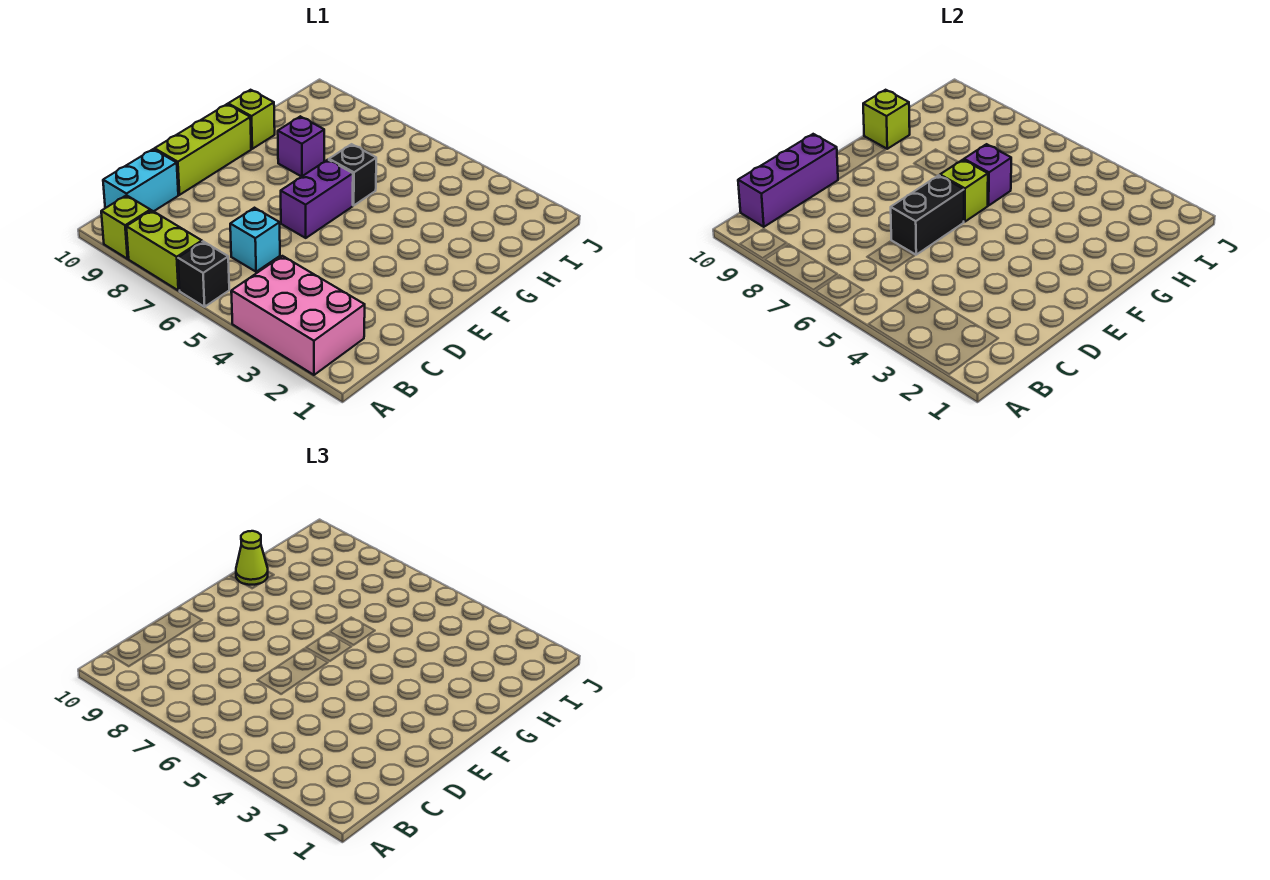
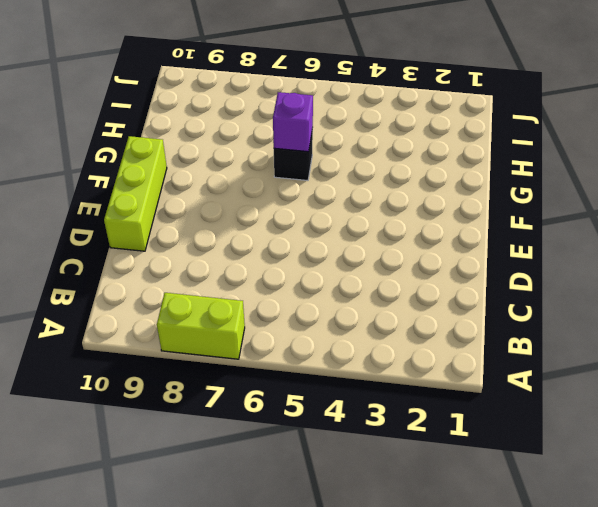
none -> pink brick A2:B4 level 1
none -> black brick A6 level 1
none -> lime brick A9 level 1

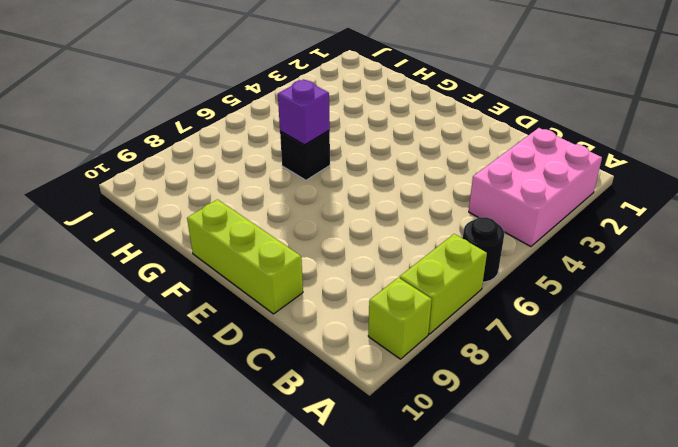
black round brick A6 level 1 -> black brick A6 level 1
none -> cyan brick B10:C10 level 1
none -> cyan brick C6 level 1
none -> purple brick E6:F6 level 1

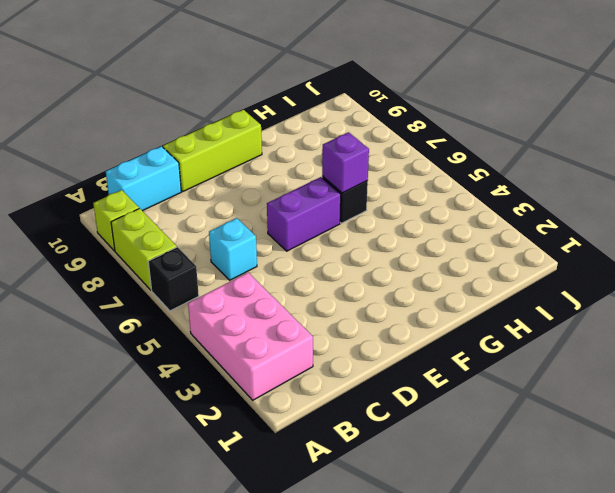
none -> purple brick G8 level 1
none -> lime brick G10 level 1
none -> purple brick B10:D10 level 2

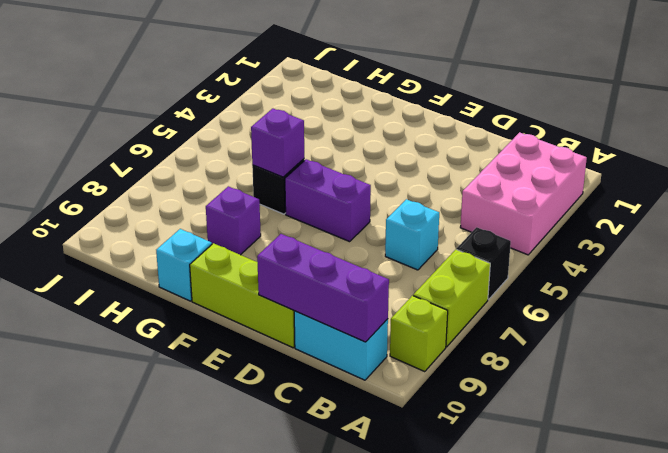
cyan brick G10 level 1 -> lime brick G10 level 1
none -> black brick D6:E6 level 2
none -> lime brick F6 level 2
none -> lime brick G10 level 2

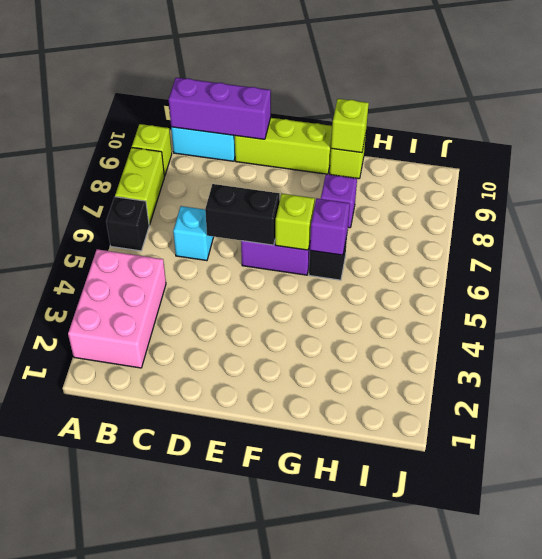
none -> lime cone G10 level 3

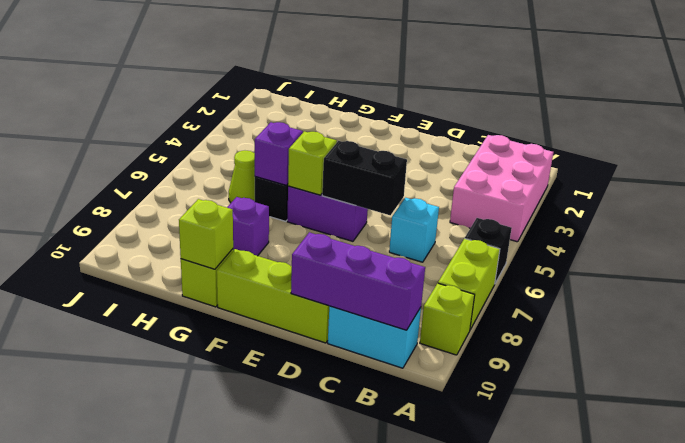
lime cone H6 level 1 -> lime cone G10 level 3

